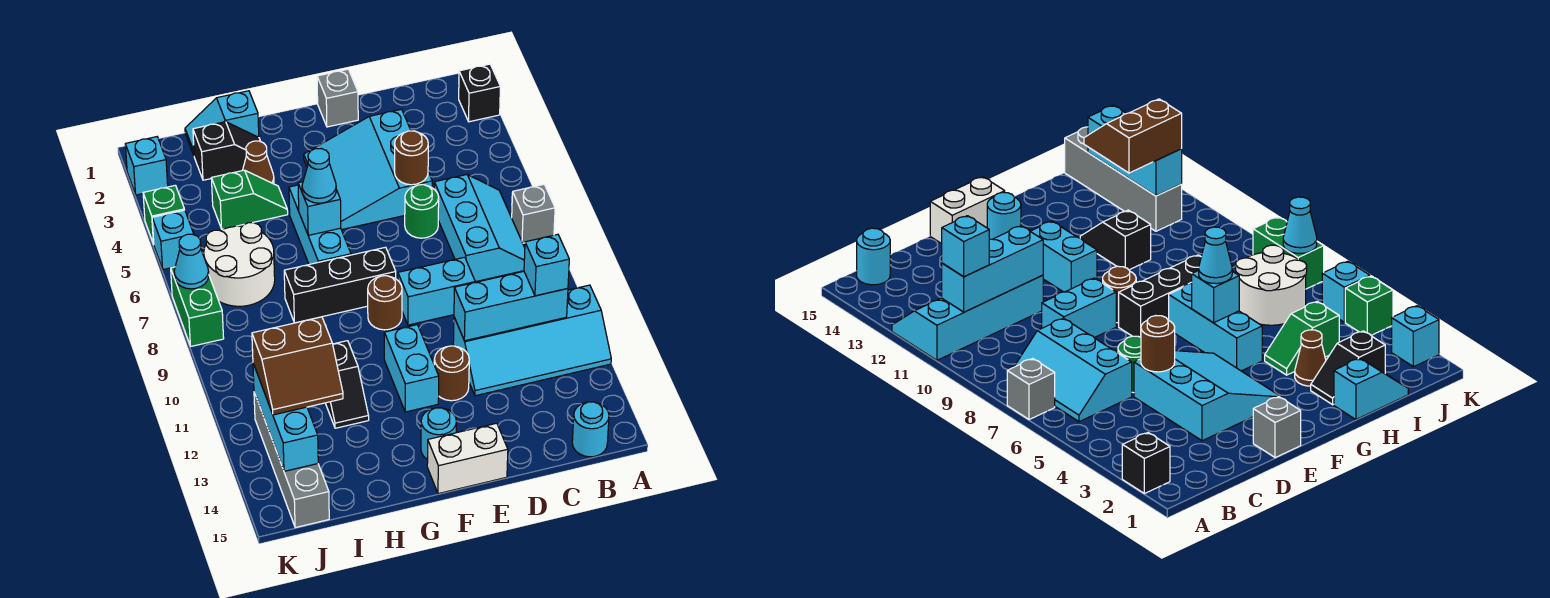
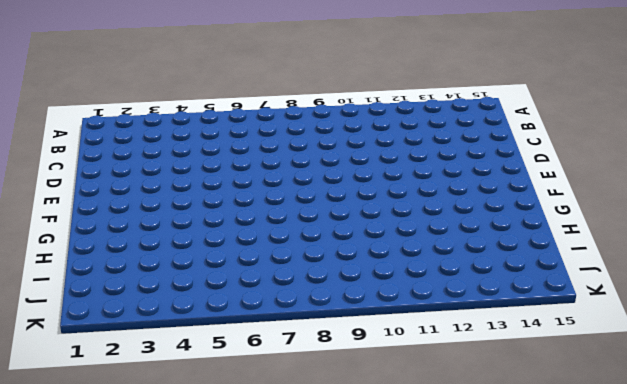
none -> black brick A2 level 1
none -> grey brick A7 level 1
none -> cyan slope A11:D12 level 1 top 11
none -> cyan slope B6:C8 level 1 top C

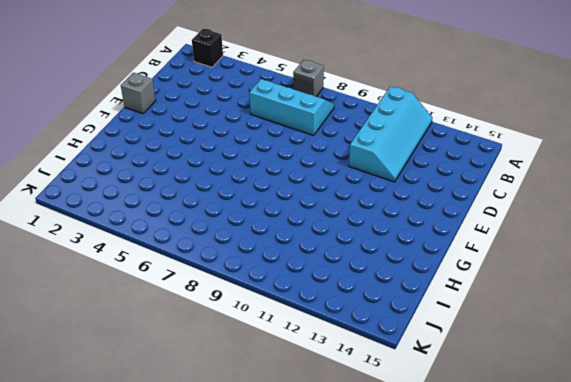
none -> cyan round brick B15 level 1
none -> cyan slope D3:F5 level 1 top D
none -> green round brick D6 level 1
none -> cyan brick D9:E9 level 1

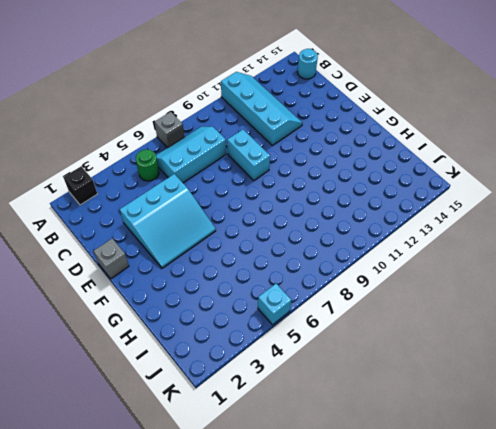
green round brick B5 level 1 -> green round brick D6 level 1
none -> brown round brick E12 level 1
none -> white brick E15:F15 level 1
none -> black brick F8:H8 level 1
none -> brown round brick F9 level 1

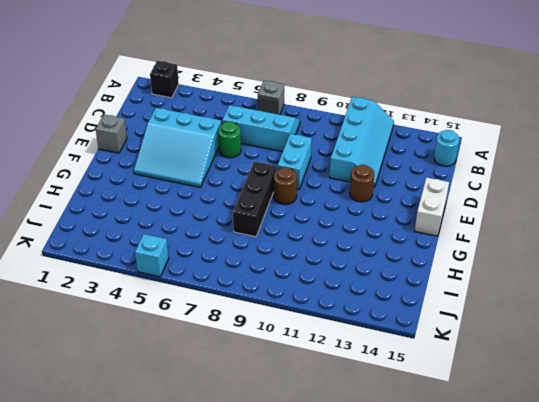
none -> cyan brick F11:F12 level 1
none -> cyan round brick F14 level 1
none -> cyan brick G5:G7 level 1
none -> cyan slope H1:I1 level 1 top H

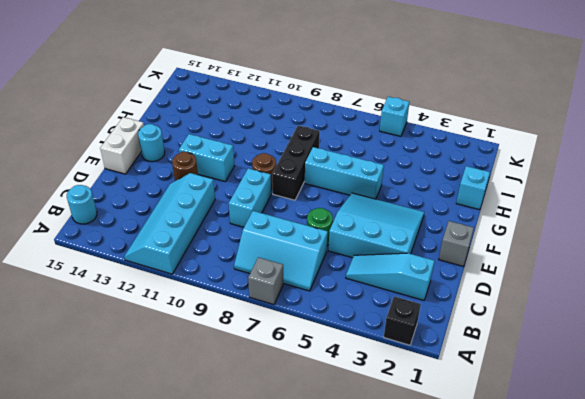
cyan slope C2:C4 level 1 top 2 -> none
none -> black slope H2:I2 level 1 top I
none -> brown cone H3 level 1
none -> green slope H4:I4 level 1 top I
none -> black slope H11:H12 level 1 top 11

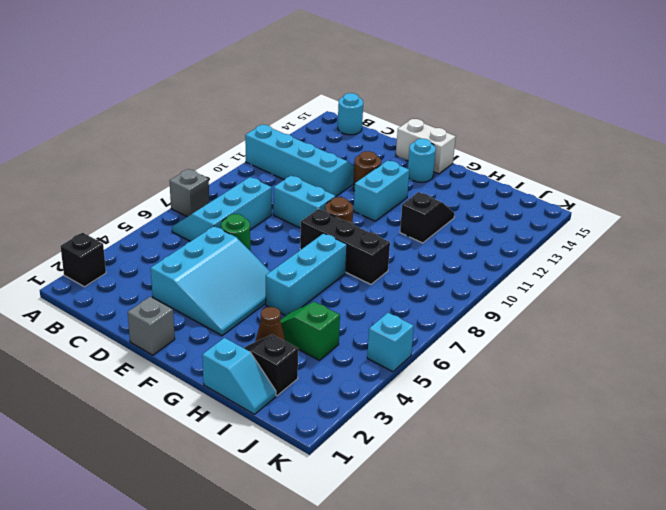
none -> white round brick I6:J7 level 1
none -> grey brick J12:J15 level 1
none -> cyan brick K2 level 1
none -> green brick K4 level 1

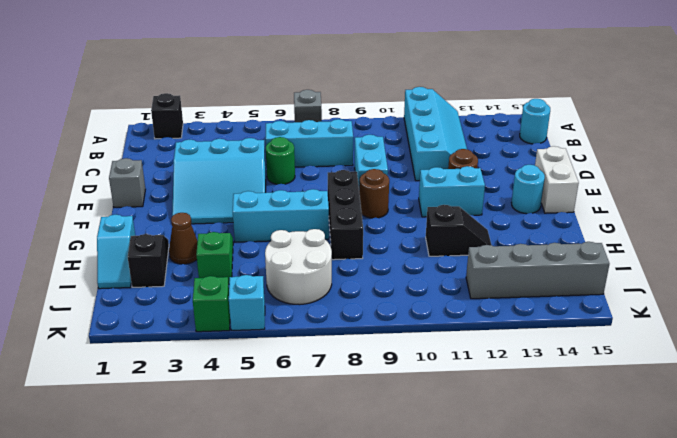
none -> cyan brick K2 level 1
none -> green brick K7:K8 level 1
none -> cyan brick B11:D11 level 2
none -> brown round brick D5 level 2

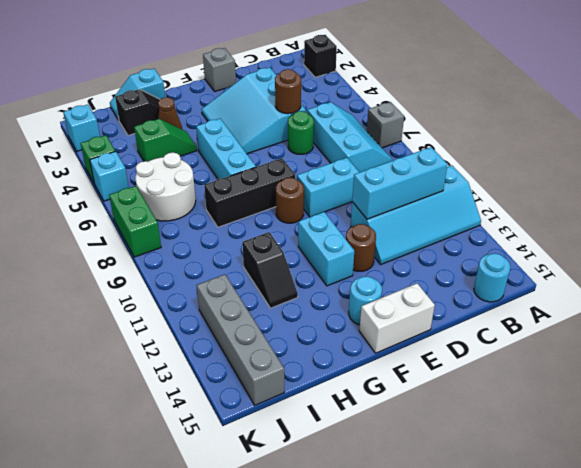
none -> cyan brick G6 level 2
none -> cyan brick J12:J14 level 2
none -> cyan cone K7 level 2
none -> cyan brick B11 level 3

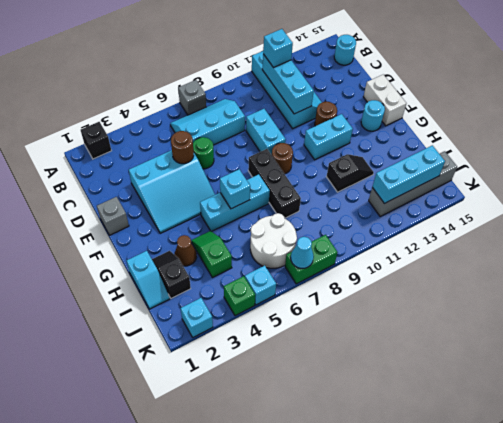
none -> cyan cone G6 level 3
none -> brown slope I12:J13 level 3 top 12

